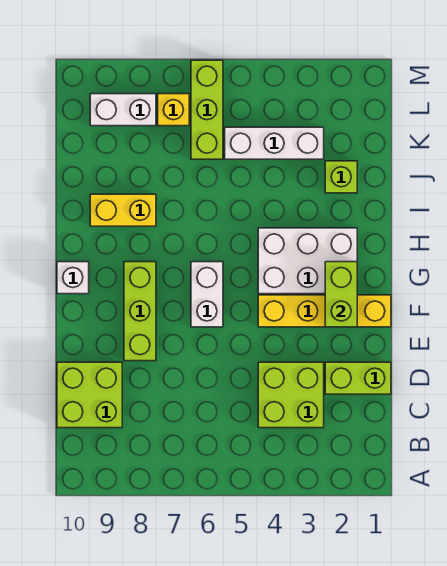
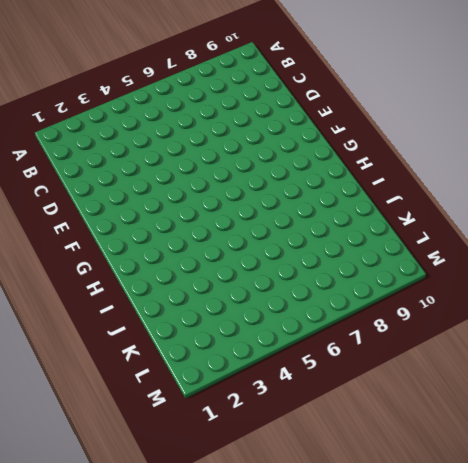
none -> lime brick C3:D4 level 1
none -> lime brick C9:D10 level 1
none -> lime brick D1:D2 level 1

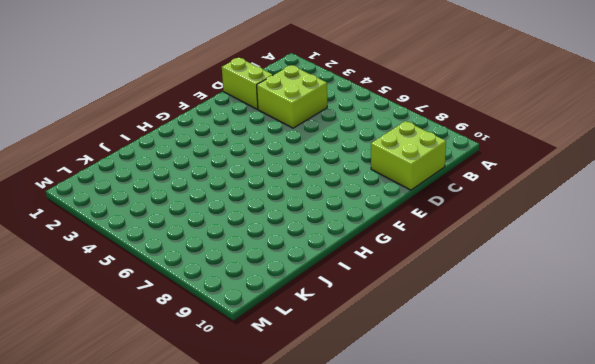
none -> lime brick E8:G8 level 1
none -> yellow brick F1:F4 level 1
none -> white brick F6:G6 level 1

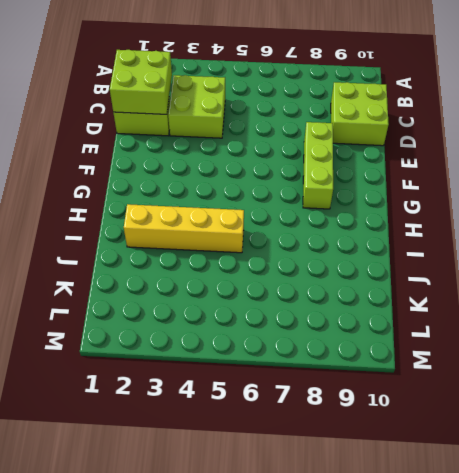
lime brick C1:D2 level 2 -> none
yellow brick I2:I5 level 1 -> yellow brick F1:F4 level 1
none -> white brick F6:G6 level 1
none -> white brick G2:H4 level 1
none -> white brick G10 level 1

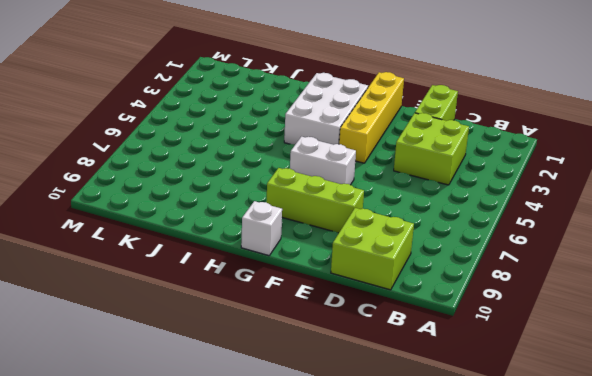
none -> yellow brick I8:I9 level 1
none -> lime brick J2 level 1
none -> white brick K3:K5 level 1

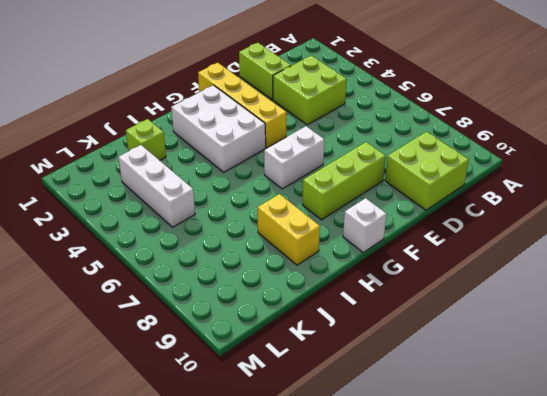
none -> lime brick K6:M6 level 1
none -> yellow brick L7 level 1
none -> white brick L8:L9 level 1

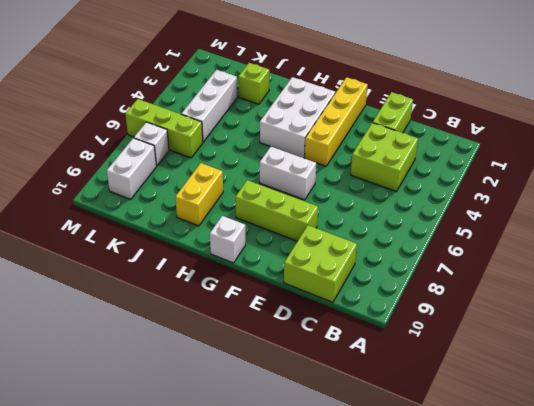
white brick L7 level 1 -> yellow brick L7 level 1
none -> lime brick F2:G2 level 2

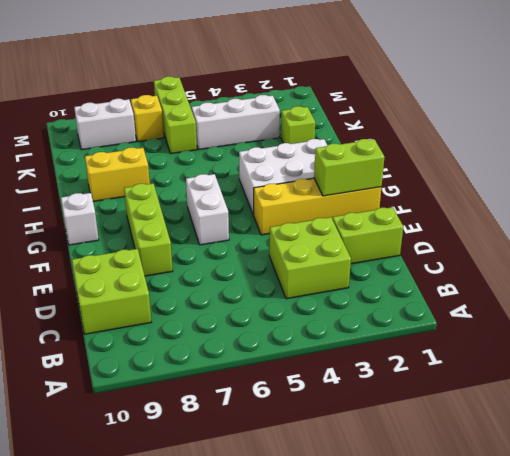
lime brick F1:F2 level 2 -> lime brick F2:G2 level 2

